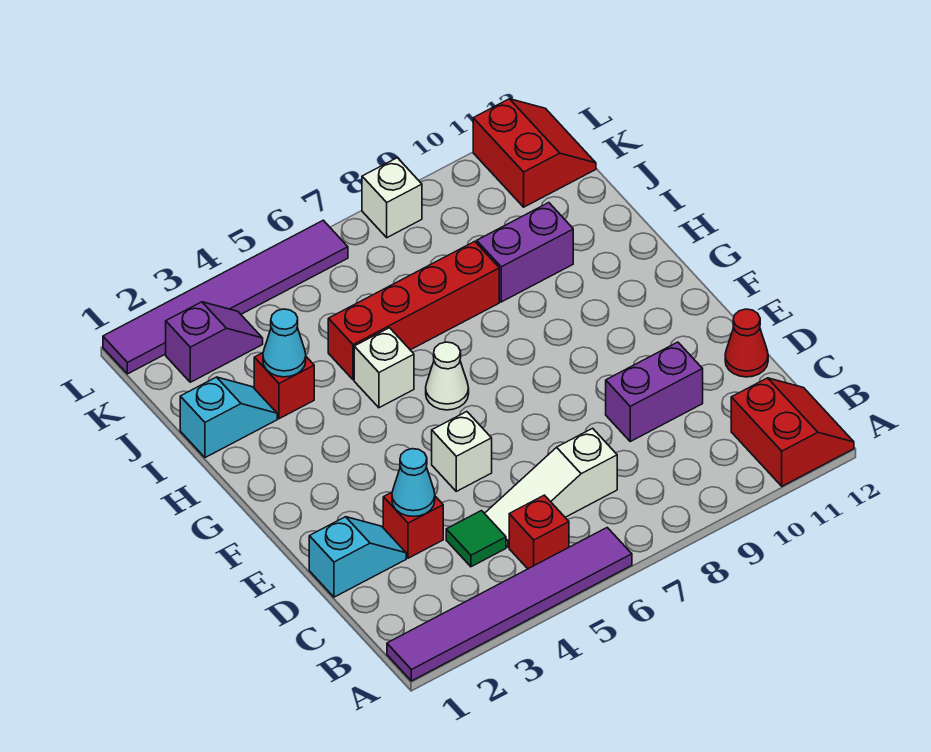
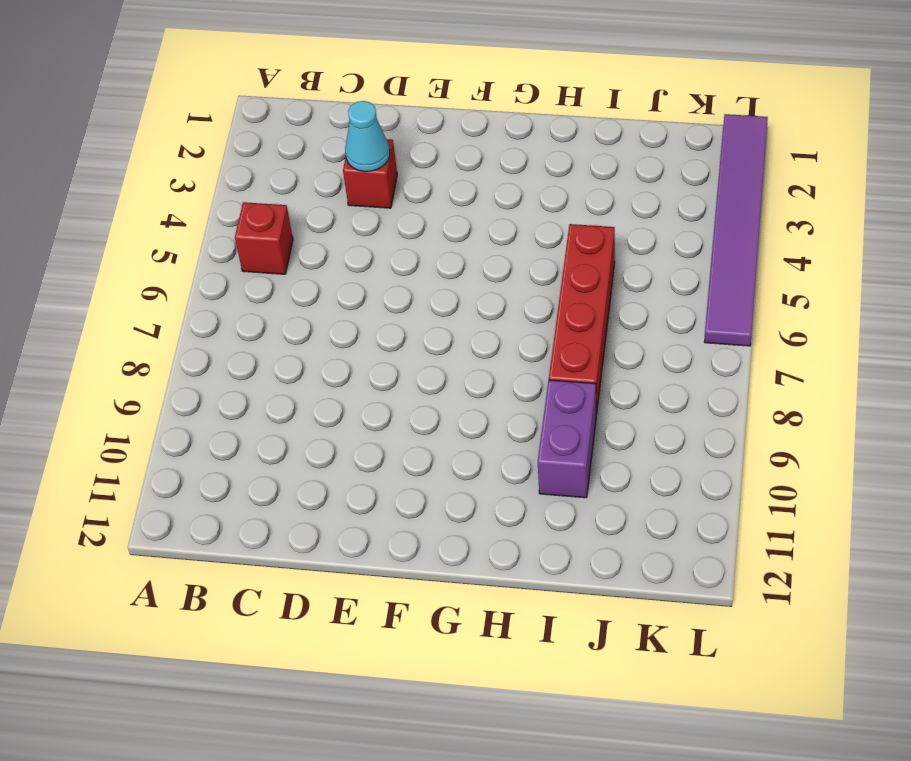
none -> purple tile A1:A6 level 1
none -> red slope A11:B12 level 1 top 11
none -> green tile C4 level 1

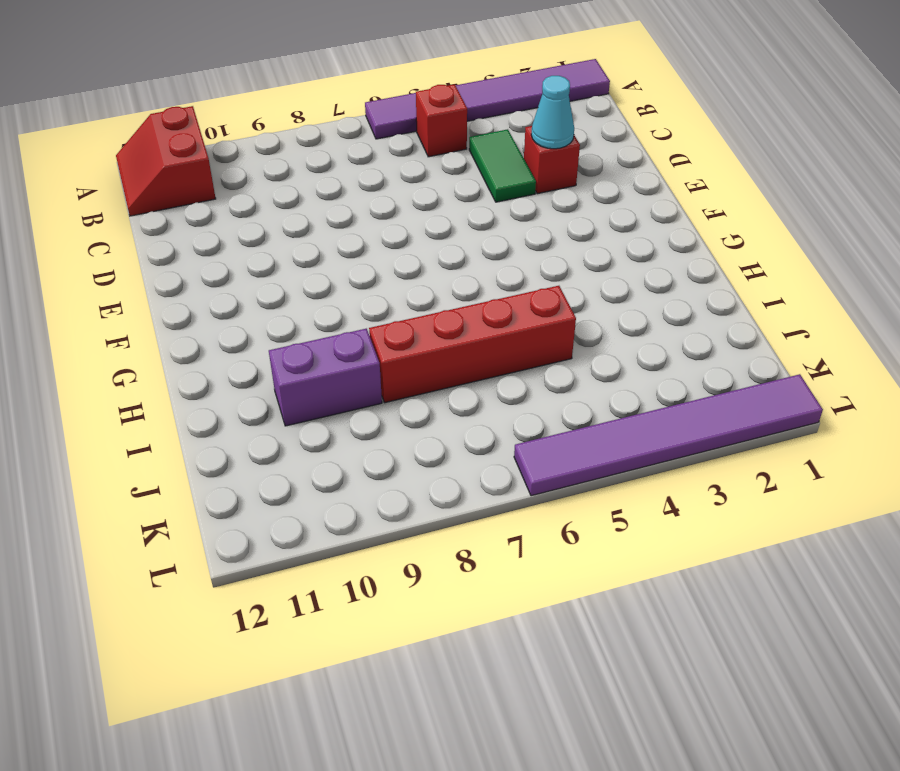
green tile C4:D4 level 1 -> green tile C4 level 1
none -> white slope C5:C7 level 1 top 7
none -> cyan slope D1:D2 level 1 top 1
none -> purple brick D9:D10 level 1

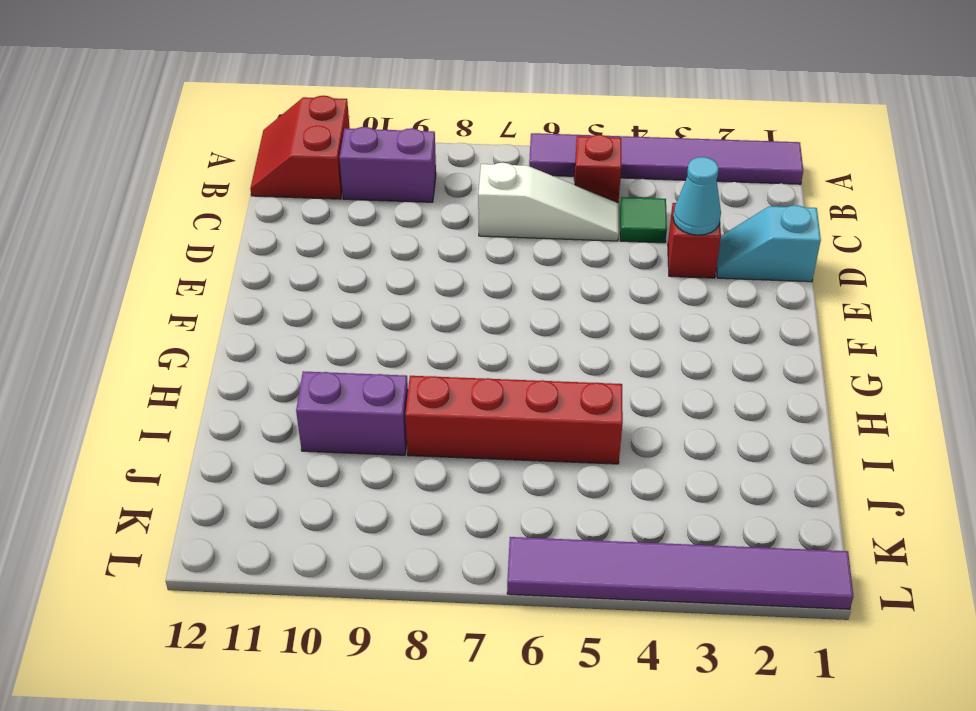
purple brick B9:B10 level 1 -> purple brick D9:D10 level 1
none -> red cone D12 level 1
none -> white brick E5 level 1
none -> white cone G6 level 1

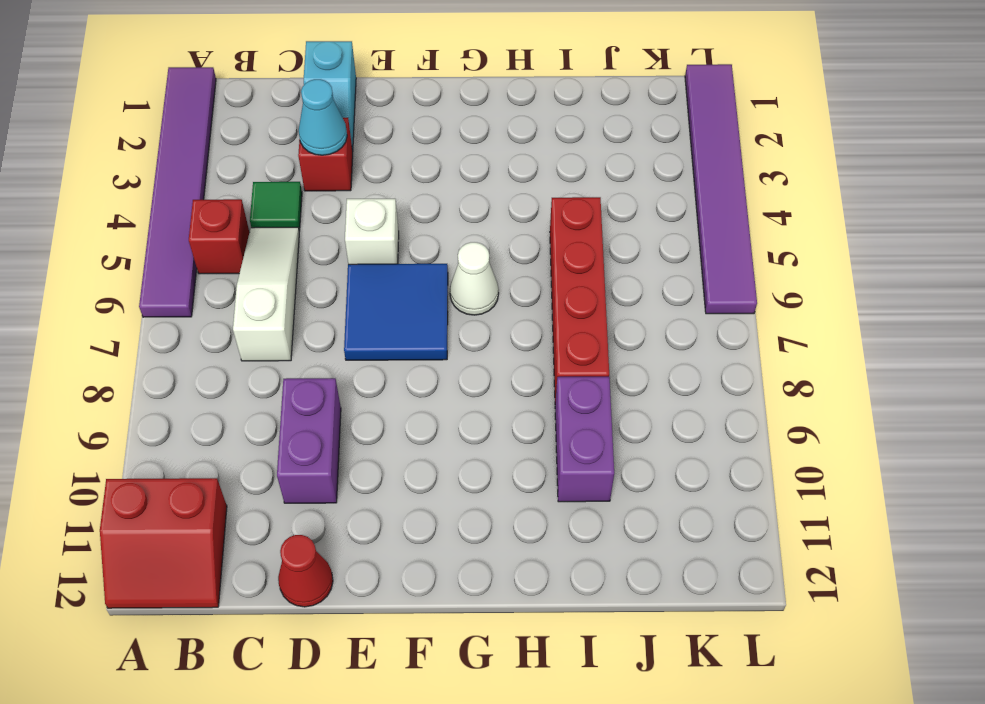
blue tile E6:F7 level 1 -> none
none -> white brick H5 level 1
none -> cyan slope I1:I2 level 1 top 1
none -> red brick I3 level 1

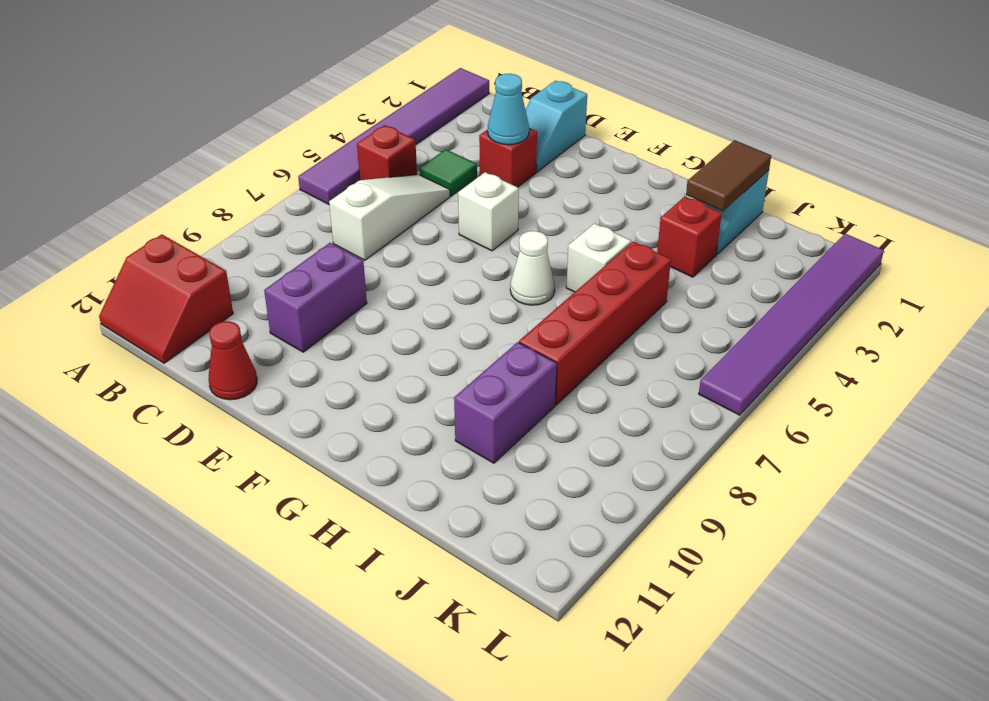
brown tile I1:I2 level 2 -> none
none -> purple slope K2:K3 level 1 top 2
none -> red slope K11:L12 level 1 top 11
none -> white brick L8 level 1

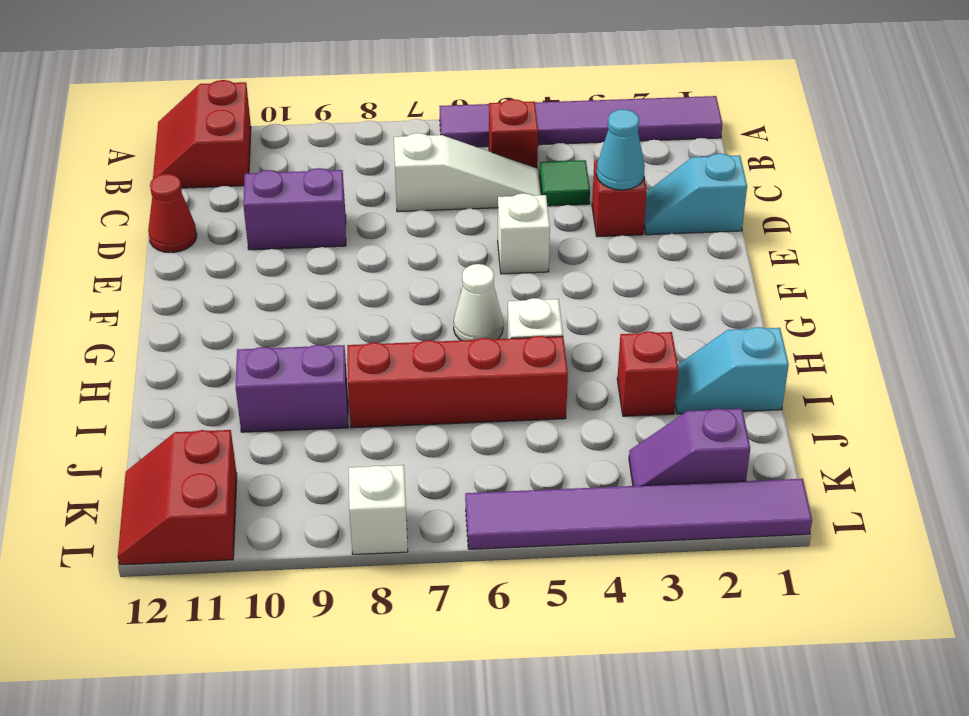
none -> cyan cone I3 level 2

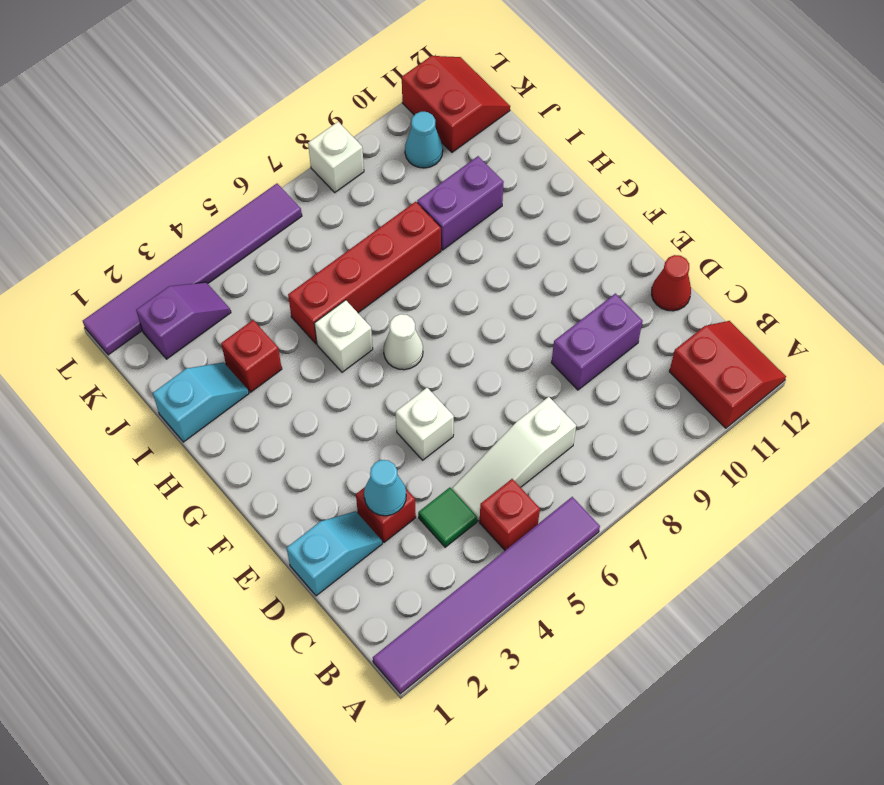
cyan cone K10 level 1 -> cyan cone I3 level 2

